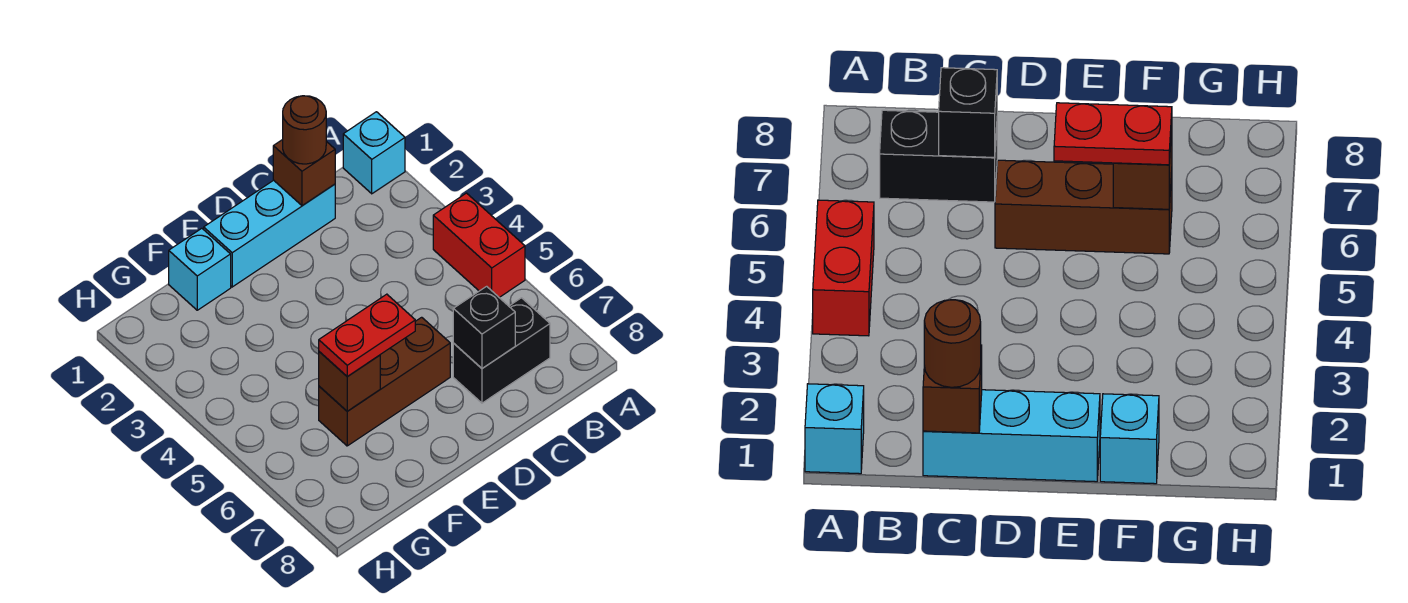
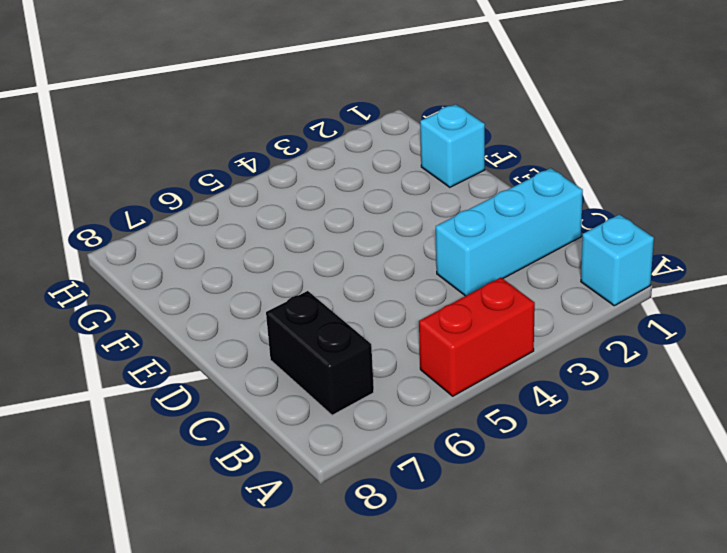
cyan brick C1:C3 level 1 -> cyan brick C1:E1 level 1
none -> brown brick D6:F6 level 1
none -> brown brick C1 level 2

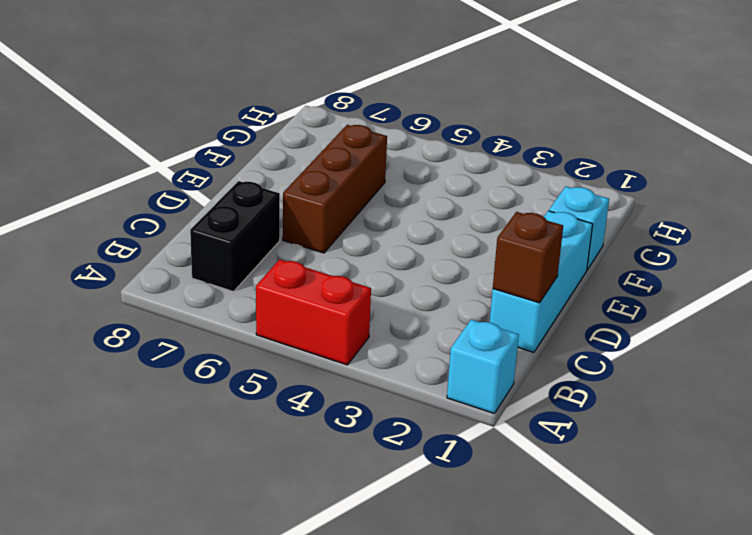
none -> black brick C7 level 2
none -> brown brick F6 level 2

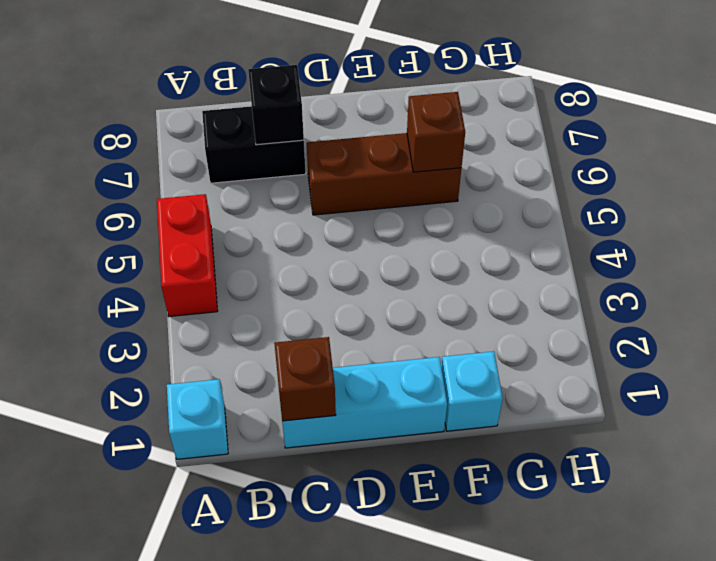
none -> brown round brick C1 level 3
none -> red plate E6:F6 level 3

